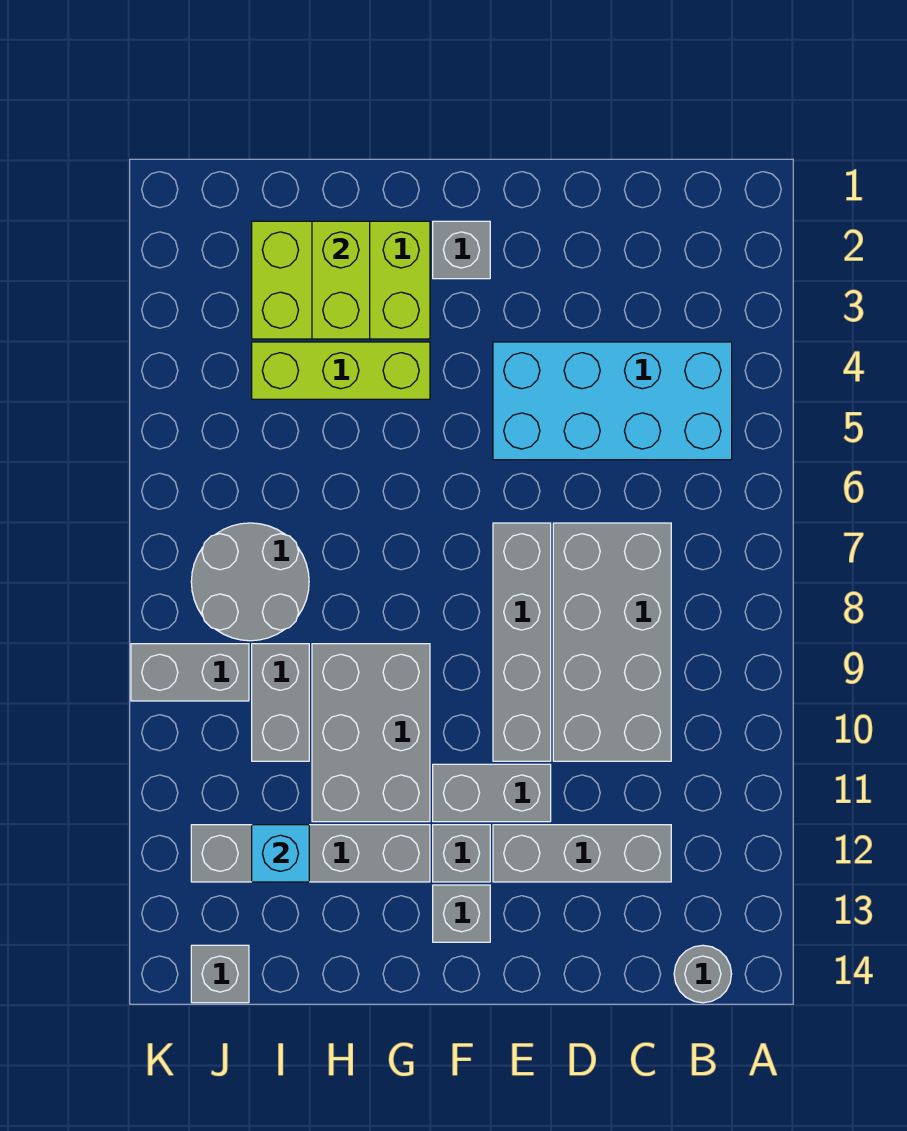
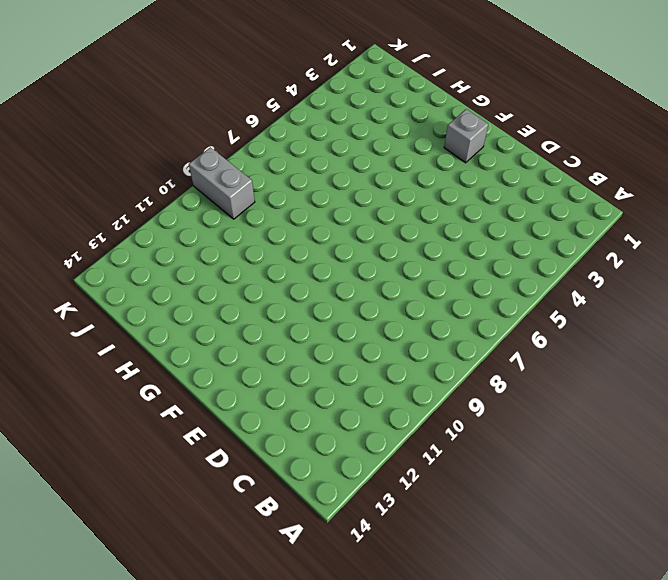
none -> cyan brick B4:E5 level 1
none -> grey round brick B14 level 1
none -> grey brick C7:D10 level 1

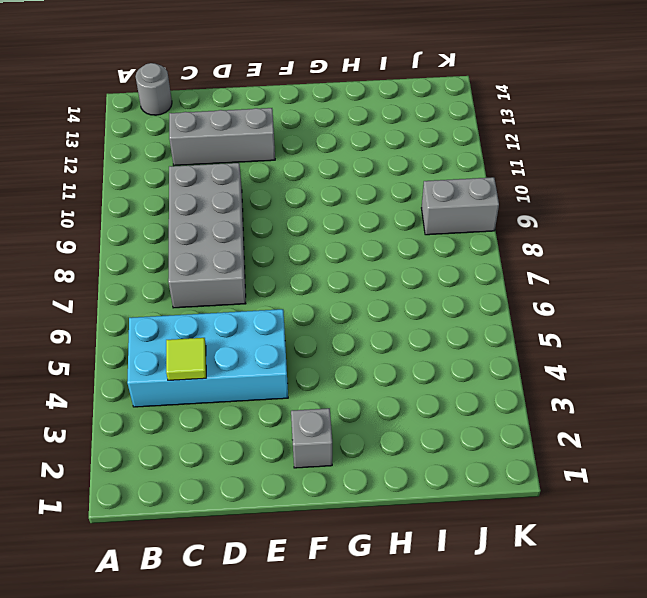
lime tile C4 level 2 -> none
none -> grey brick E7:E10 level 1
none -> grey brick E11:F11 level 1
none -> grey brick F12 level 1

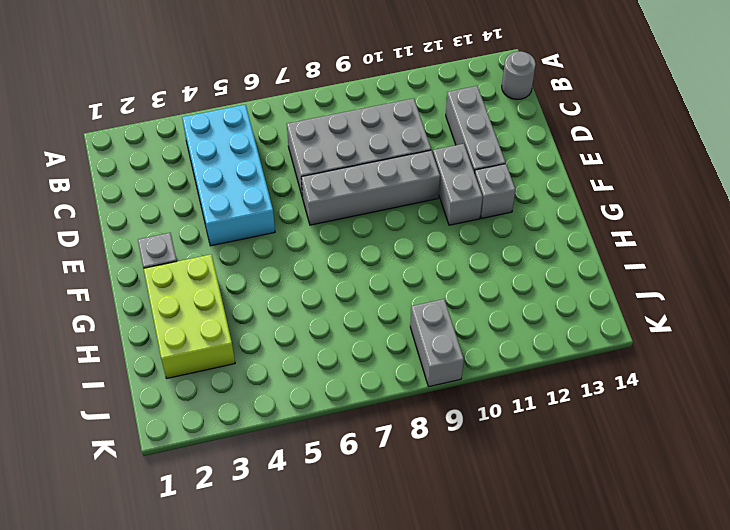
none -> grey brick F13 level 1
none -> lime brick G4:I4 level 1
none -> grey brick G9:H11 level 1

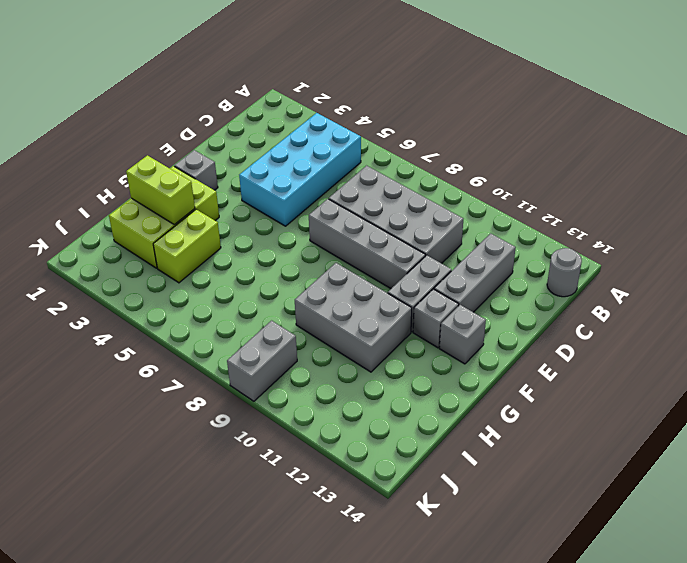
lime brick H4:I4 level 1 -> lime brick G4:I4 level 1
none -> grey brick G12:J12 level 1
none -> grey round brick I7:J8 level 1
none -> grey brick I9:I10 level 1

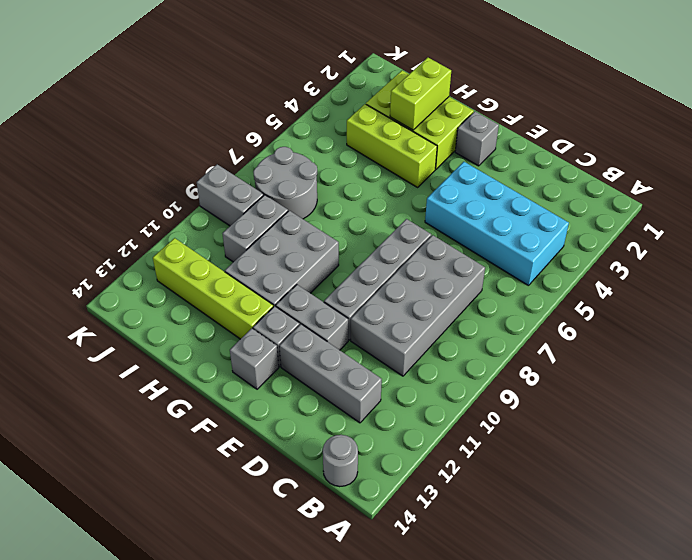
lime brick G12:J12 level 1 -> grey brick G12:J12 level 1
none -> grey brick J14 level 1
none -> cyan brick I12 level 2

